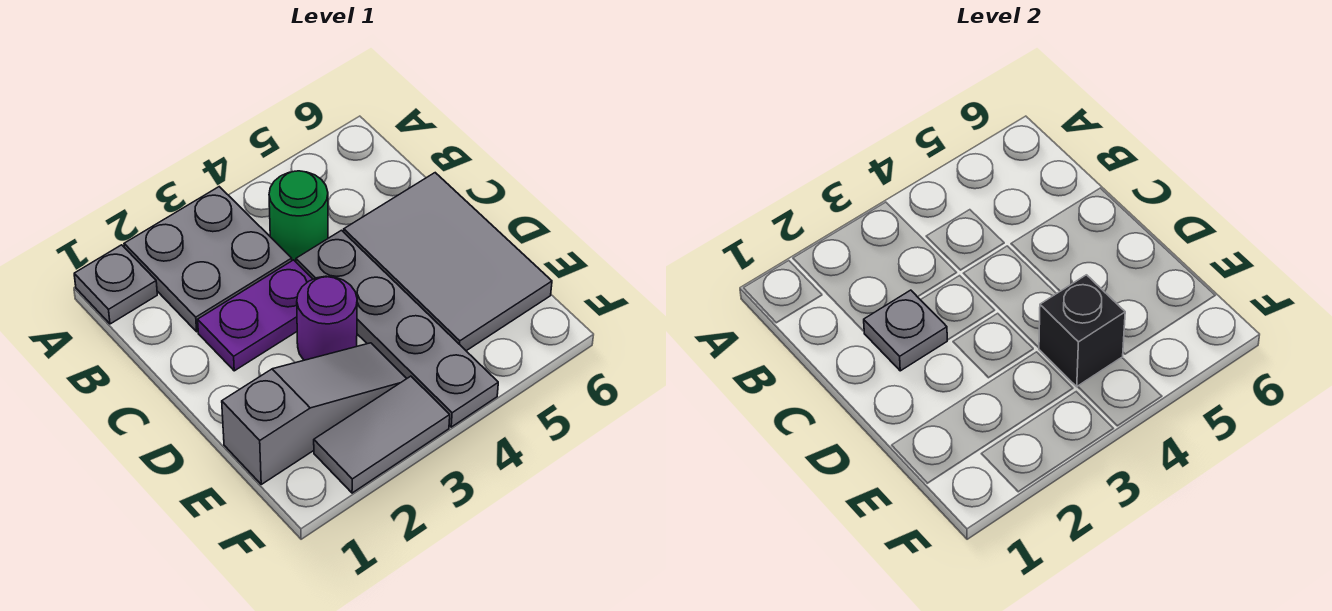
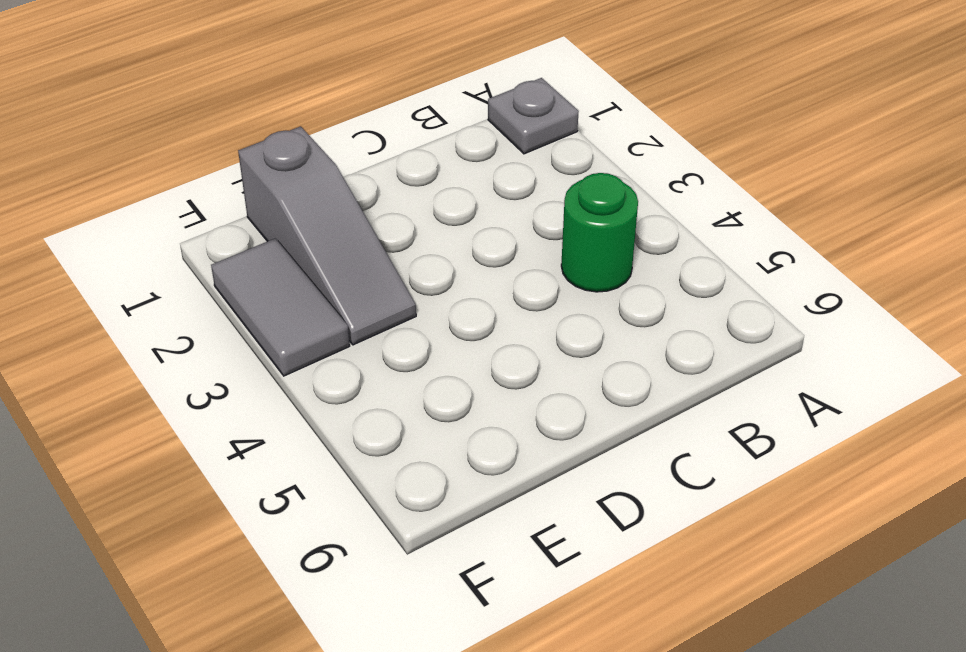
none -> grey plate A2:B3 level 1
none -> purple plate C2:C3 level 1

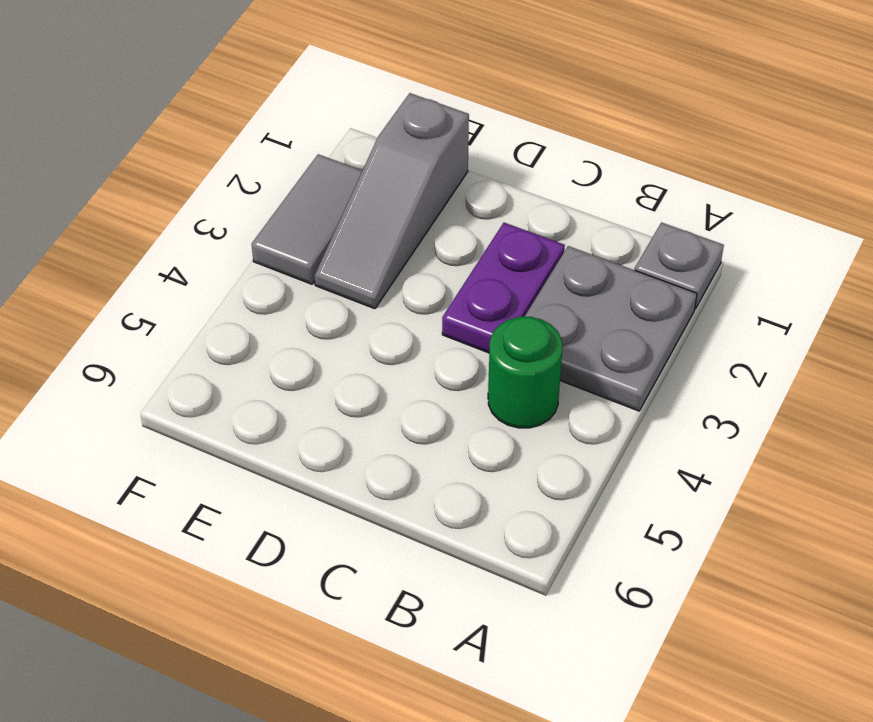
none -> grey plate C4:F4 level 1
none -> grey tile C5:E6 level 1

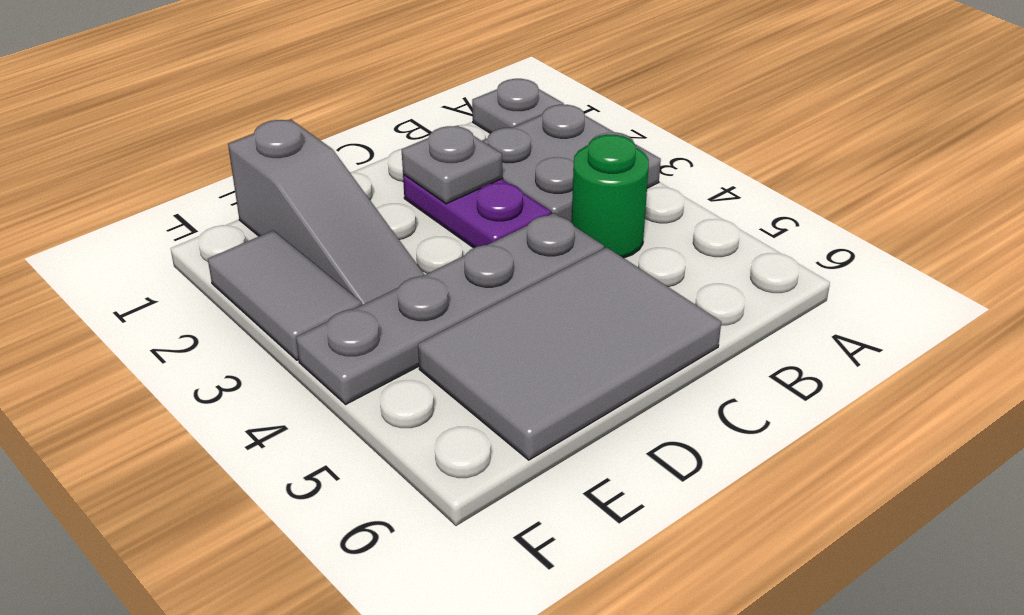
none -> purple round brick D3 level 1
none -> black brick E4 level 2

